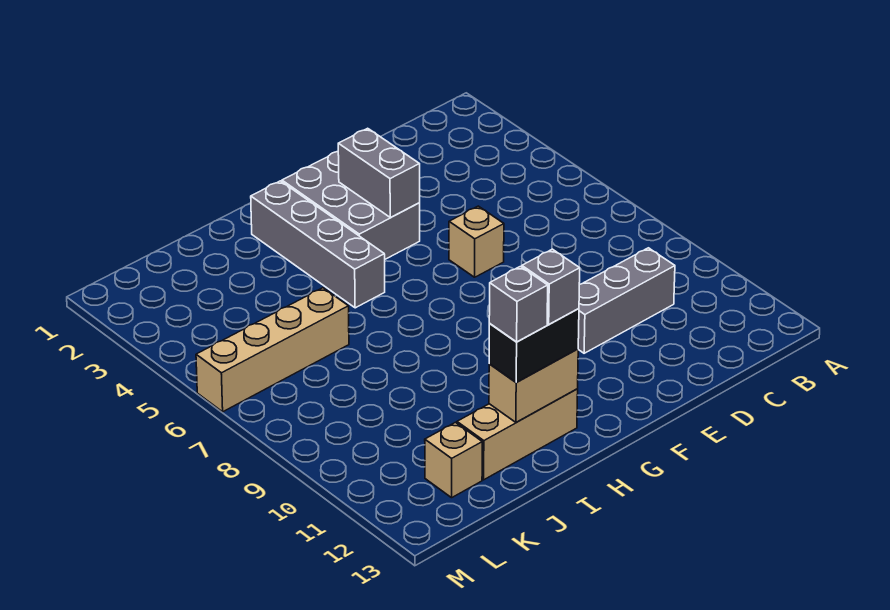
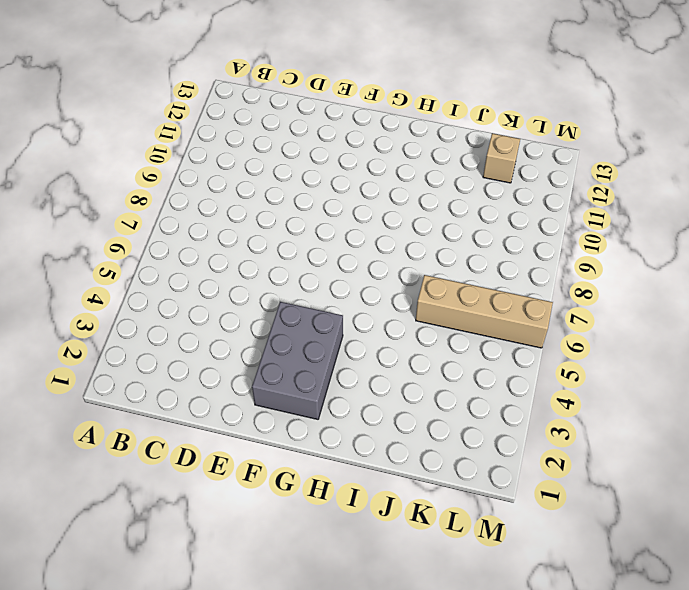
none -> grey brick C10:E10 level 1
none -> tan brick E6 level 1
none -> grey brick H2:H5 level 1

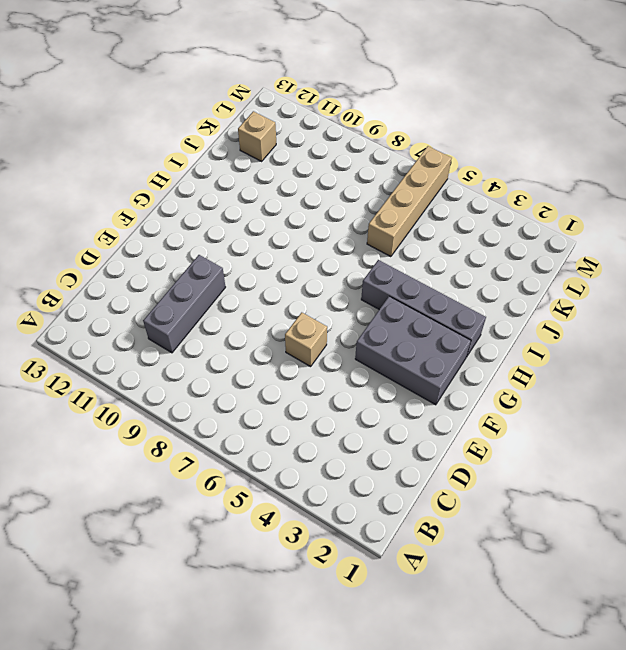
none -> tan brick H12:J12 level 1
none -> grey brick F3:F4 level 2
none -> tan brick H12:I12 level 2

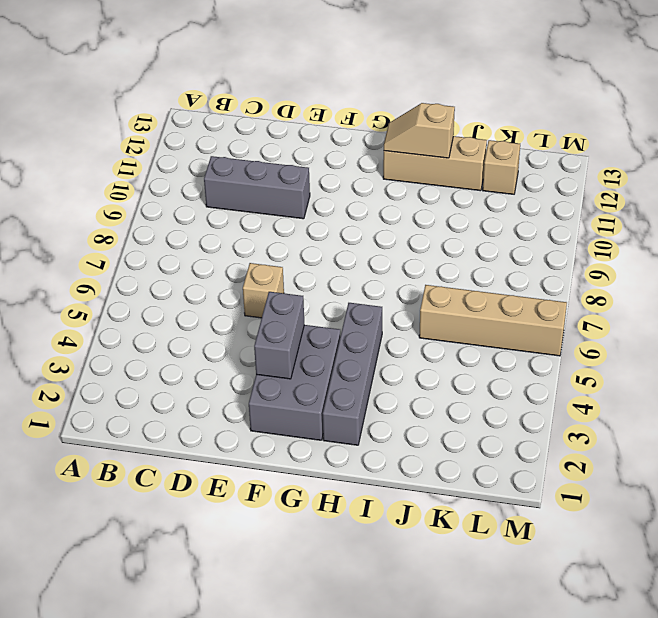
tan slope H12:I12 level 2 top I -> tan brick H12:I12 level 2
none -> black brick H12:I12 level 3
none -> grey brick H12 level 4
none -> grey brick I12 level 4

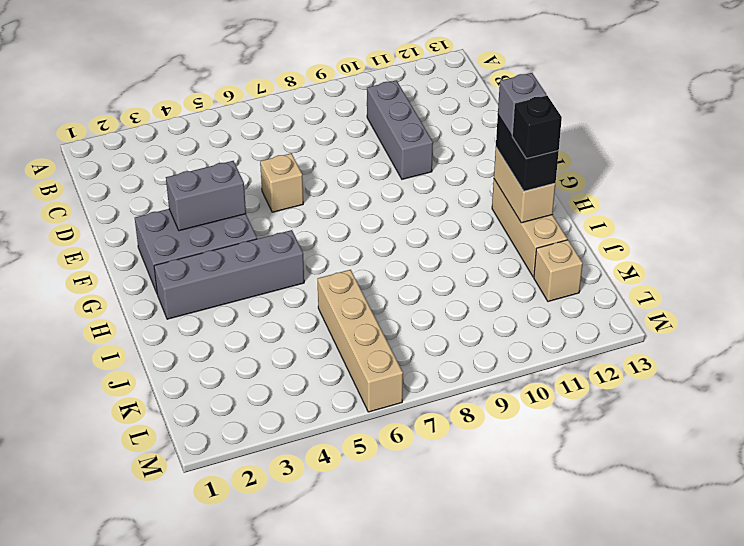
black brick I12 level 4 -> grey brick I12 level 4

